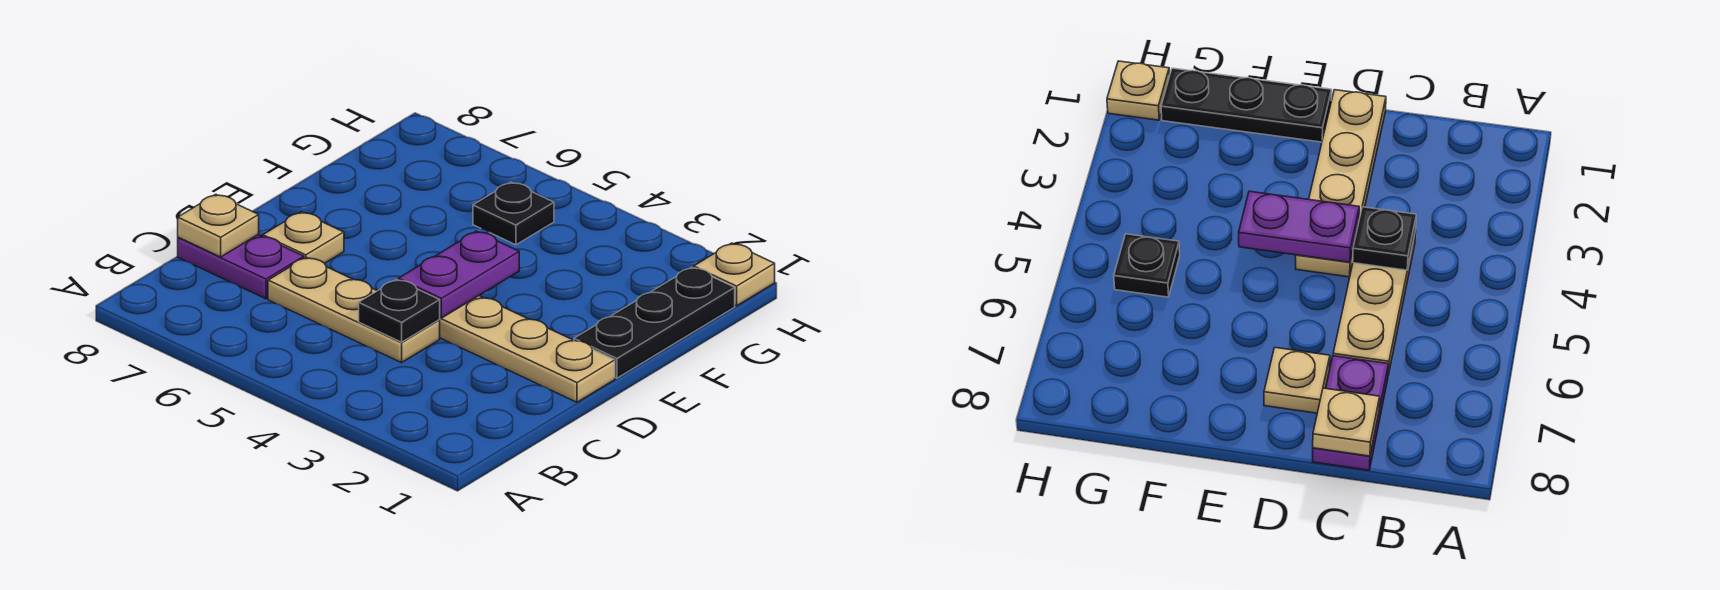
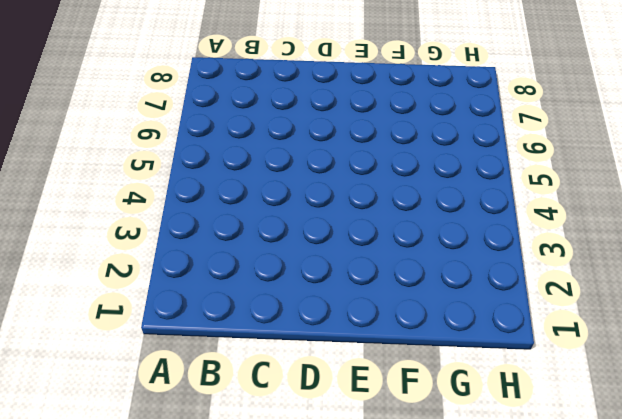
none -> tan plate C4:C6 level 1
none -> purple plate C7:C8 level 1

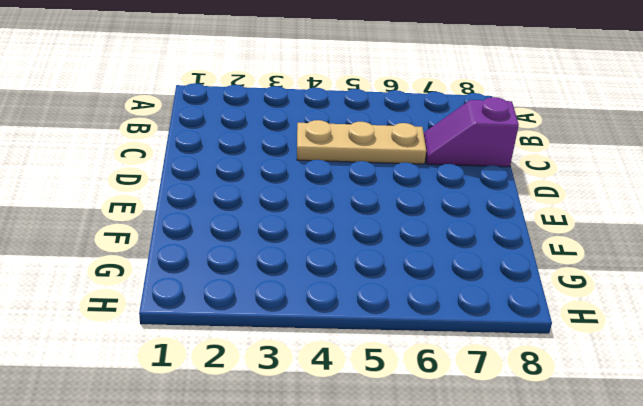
purple slope C7:C8 level 1 top 8 -> purple plate C7:C8 level 1
none -> tan plate D1:D4 level 1
none -> tan plate D7 level 1

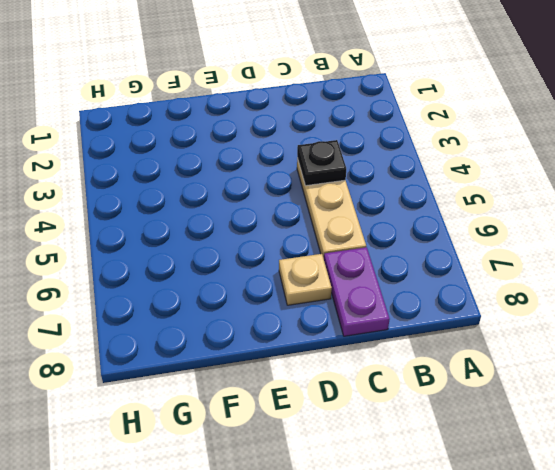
none -> tan plate D1:D4 level 1
none -> black plate E1:G1 level 1

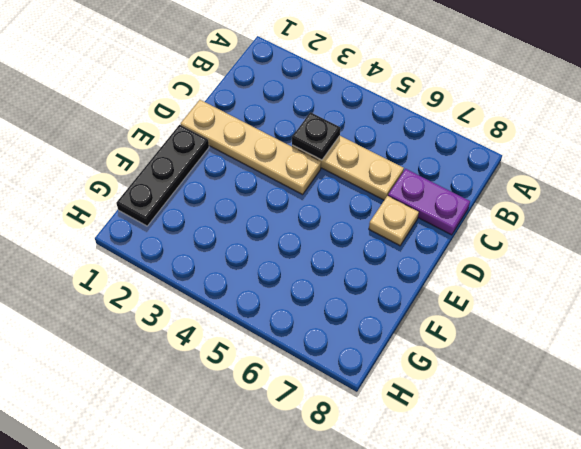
none -> black plate G5 level 1
none -> tan plate H1 level 1

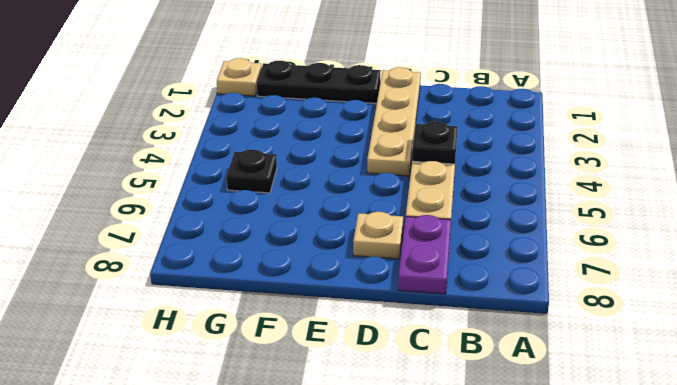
none -> tan plate C8 level 2
none -> purple plate D4:E4 level 2

